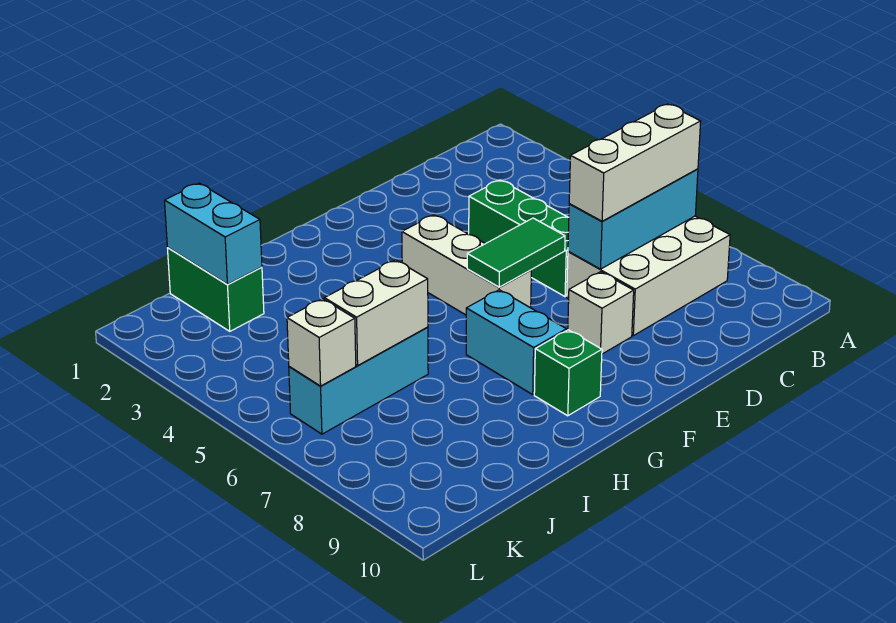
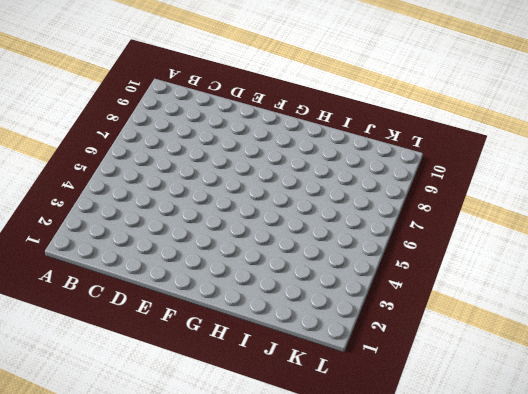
none -> white brick B7:D8 level 1
none -> green brick D4:D6 level 1
none -> white brick E8 level 1

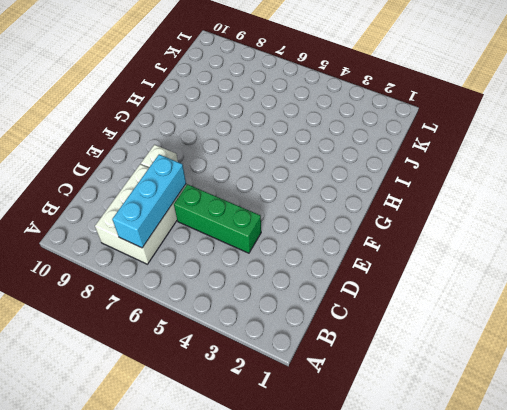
none -> white brick F4:F6 level 1
none -> cyan brick G7:G8 level 1
none -> green brick G9 level 1

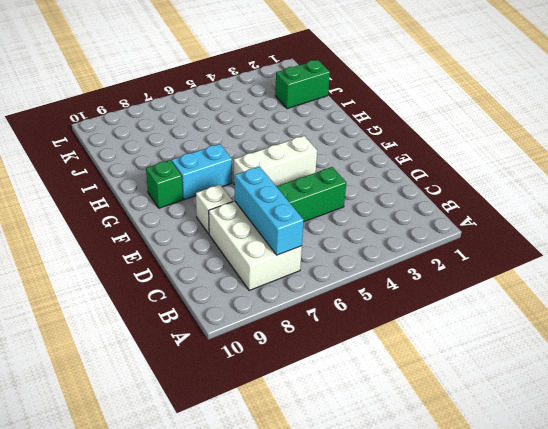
none -> cyan brick I6:K6 level 1
none -> green tile E6:F6 level 2
none -> white brick I6:J6 level 2

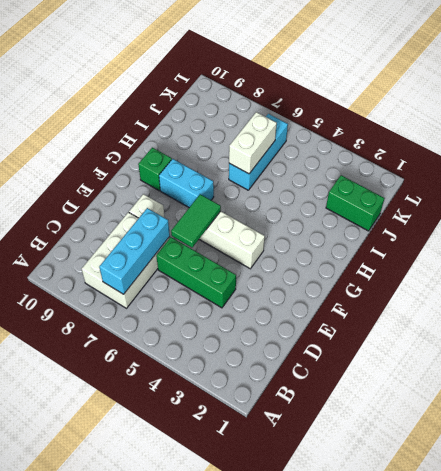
none -> cyan brick J1:J2 level 2
none -> white brick K6 level 2
none -> white brick B7:D7 level 3

